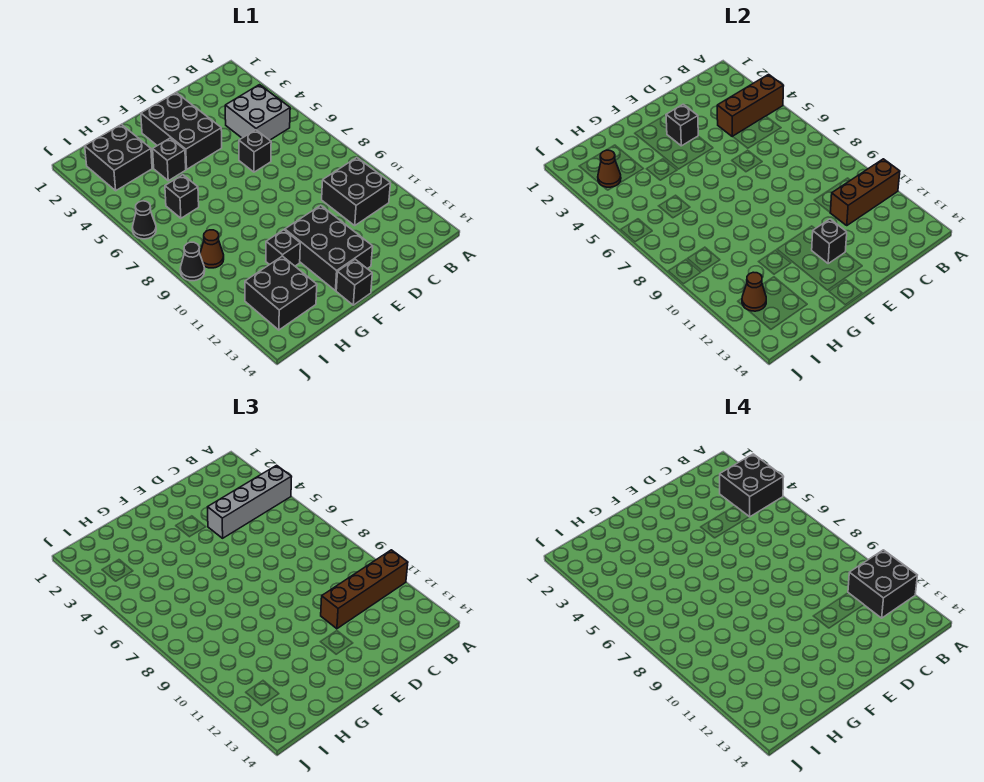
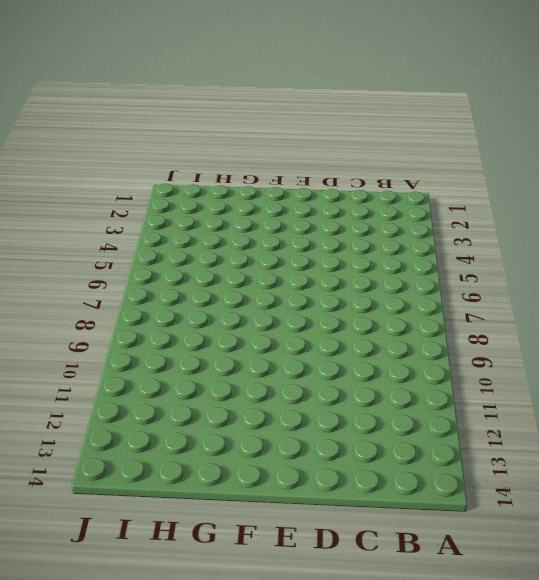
none -> grey brick B4:C5 level 1
none -> black brick B10:C11 level 1
none -> black brick D6 level 1

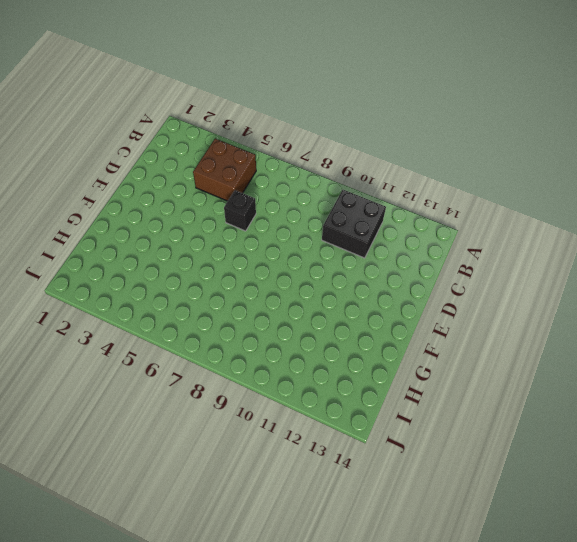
brown brick B4:C5 level 1 -> grey brick B4:C5 level 1
none -> black brick E2:F4 level 1
none -> black brick E11:F13 level 1
none -> black brick F14 level 1

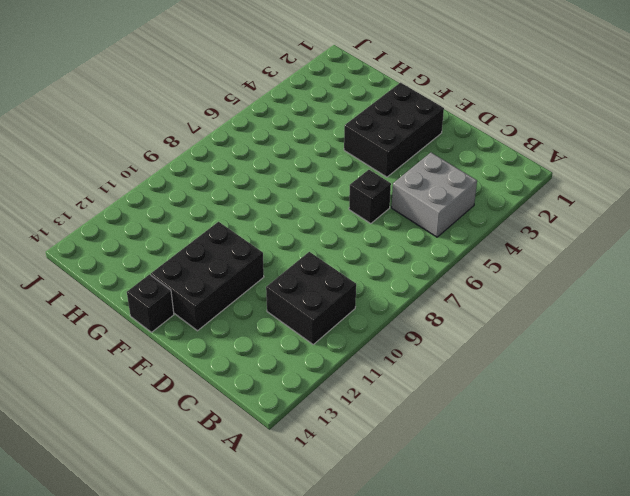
none -> black brick G4 level 1
none -> black brick G11 level 1
none -> black brick H2:I3 level 1

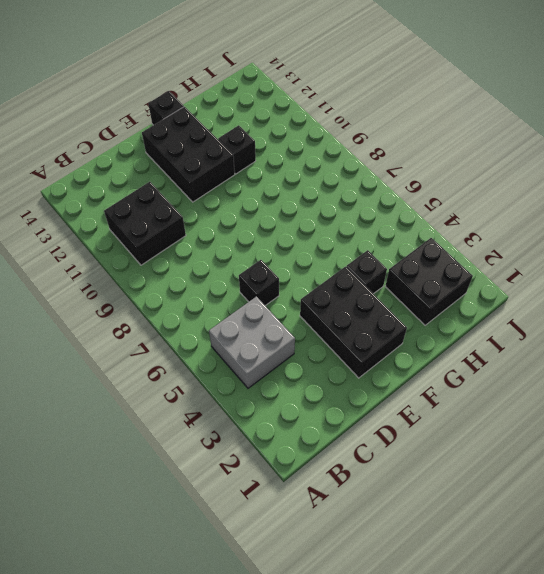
none -> black brick H6 level 1
none -> black brick H12:I13 level 1
none -> brown cone I9 level 1

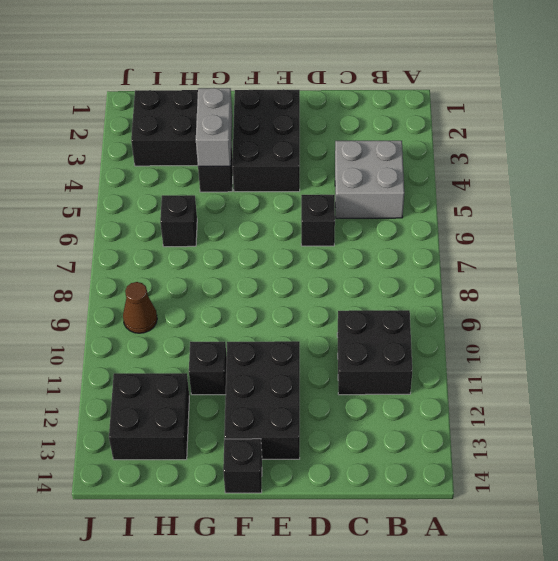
grey brick G3:G4 level 2 -> none
none -> black cone J6 level 1
none -> black cone J9 level 1
none -> brown brick A4:C4 level 2

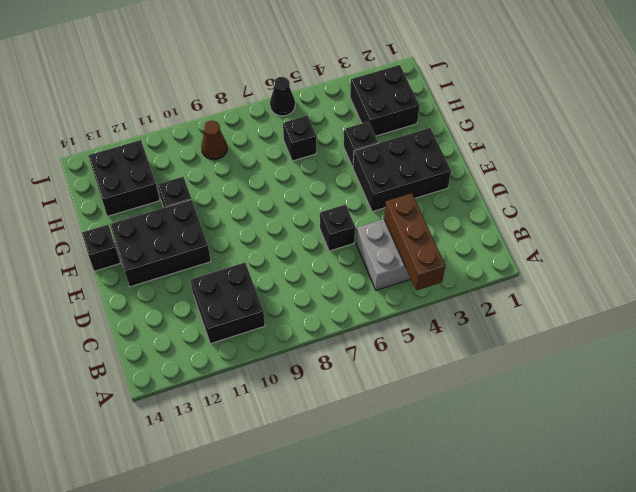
none -> black cone J9 level 1
none -> brown brick A11:C11 level 2
none -> black brick E3 level 2

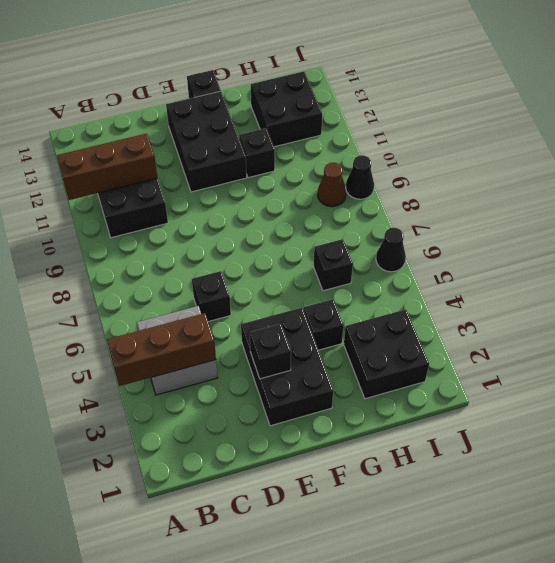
none -> black brick E12 level 2
none -> brown cone I3 level 2
none -> brown cone I12 level 2

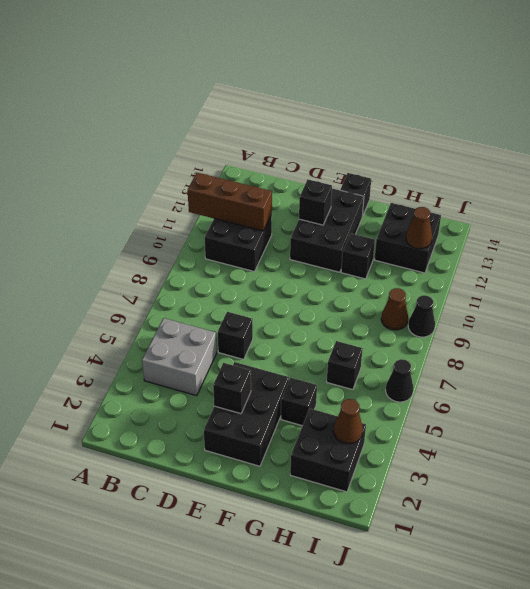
none -> brown brick A4:C4 level 2
none -> grey brick A4:D4 level 3
none -> brown brick A11:D11 level 3

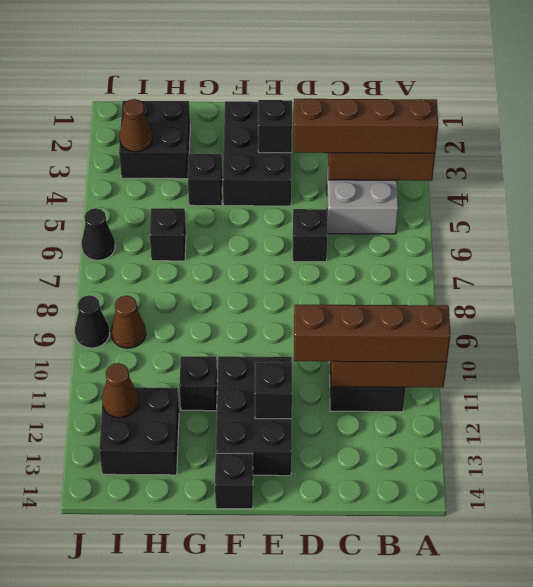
brown brick A4:D4 level 3 -> grey brick A4:D4 level 3
none -> black brick A3:B4 level 4
none -> black brick A11:B12 level 4

